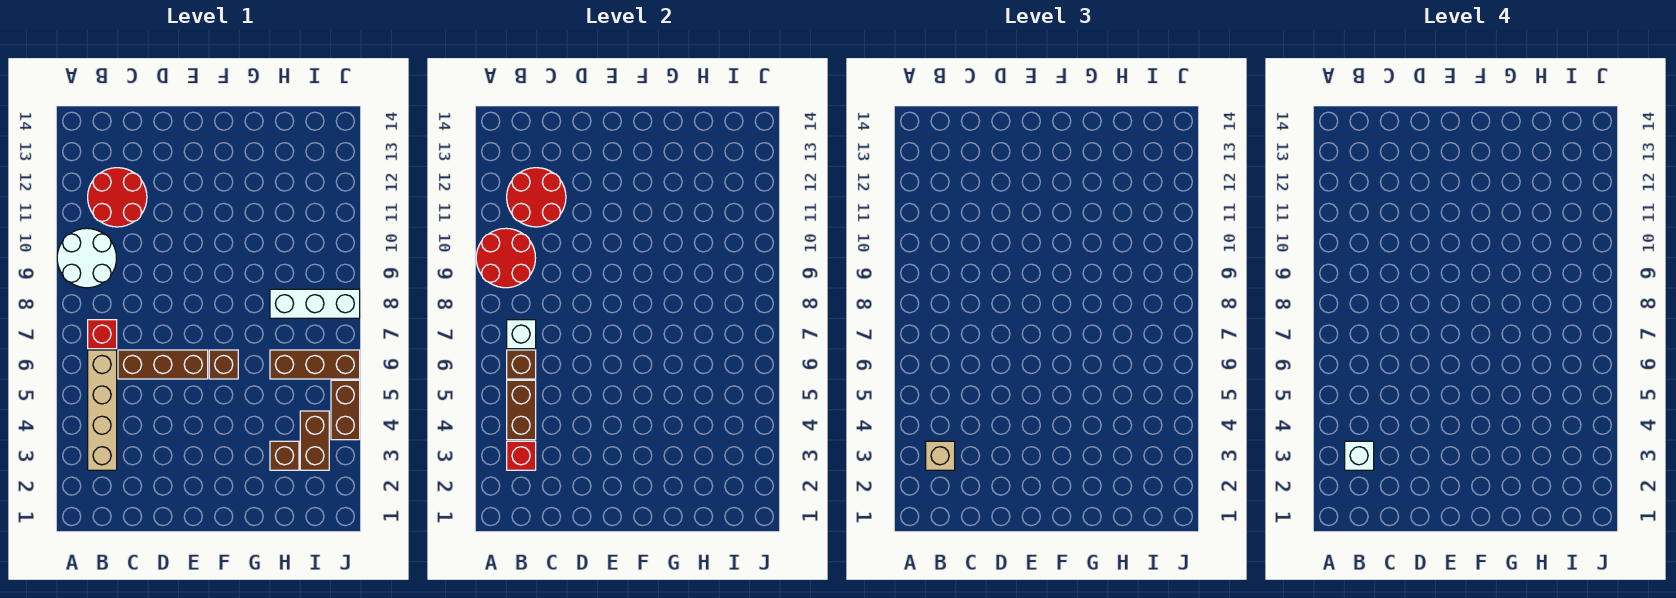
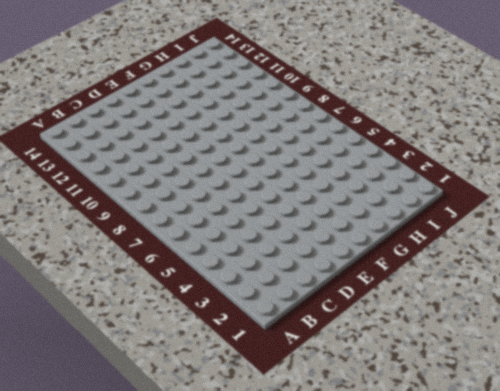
none -> white round brick A9:B10 level 1
none -> tan brick B3:B6 level 1
none -> red brick B7 level 1

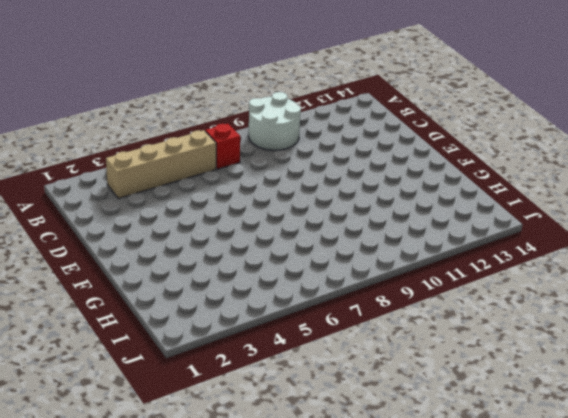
none -> red round brick B11:C12 level 1
none -> brown brick C6:E6 level 1
none -> brown brick F6 level 1

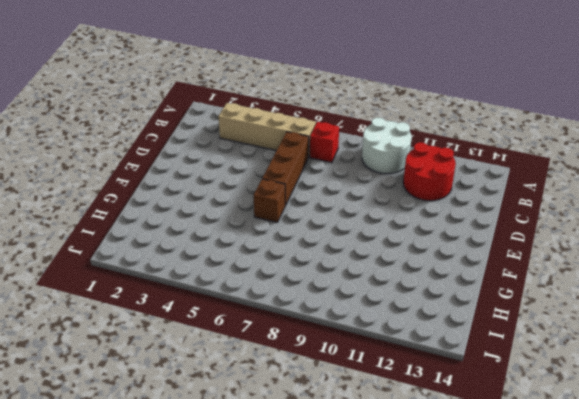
none -> brown brick H3 level 1
none -> brown brick H6:J6 level 1
none -> white brick H8:J8 level 1

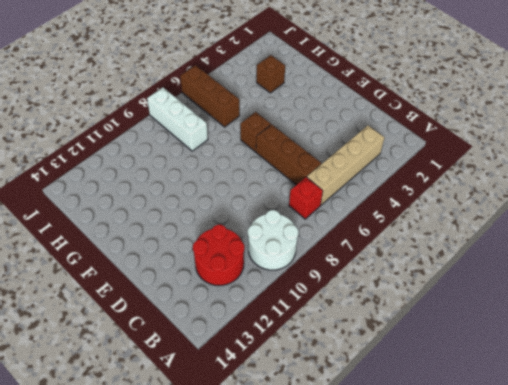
none -> brown brick I3:I4 level 1
none -> brown brick J4:J5 level 1
none -> red round brick A9:B10 level 2

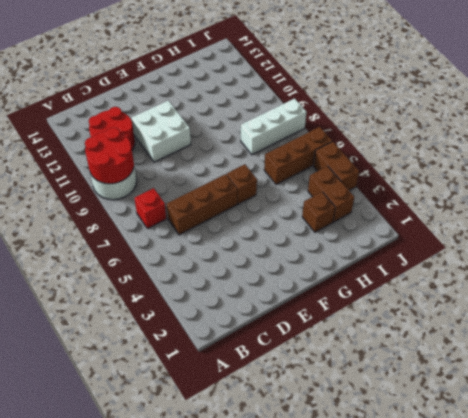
white brick D10:E11 level 1 -> none
none -> tan brick B3:B6 level 1
none -> red brick B3 level 2
none -> brown brick B4:B5 level 2

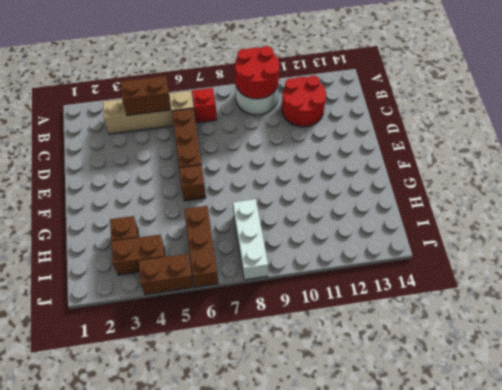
none -> red brick B3 level 2
none -> brown brick B6 level 2
none -> white brick B7 level 2

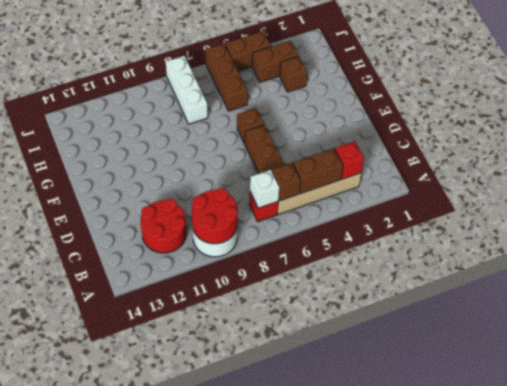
none -> red round brick B11:C12 level 2
none -> tan brick B3 level 3
none -> white brick B3 level 4

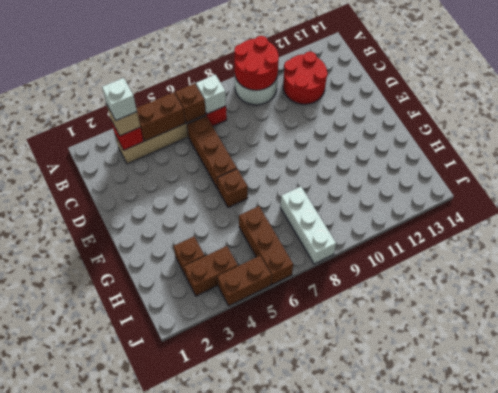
none -> red round brick B11:C12 level 2

